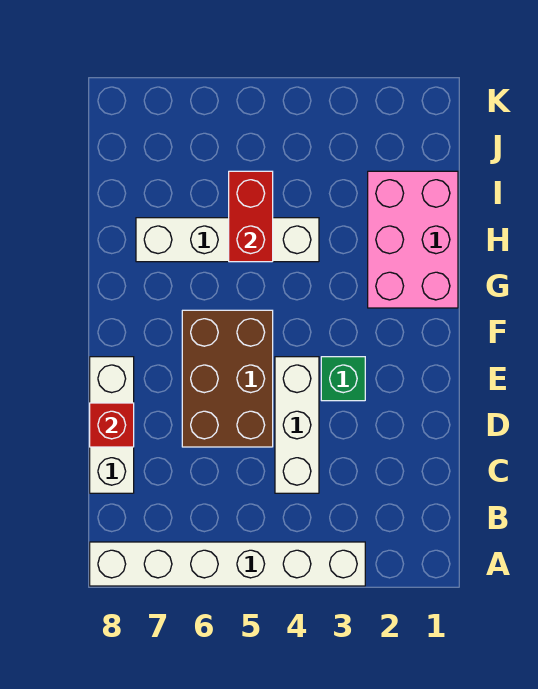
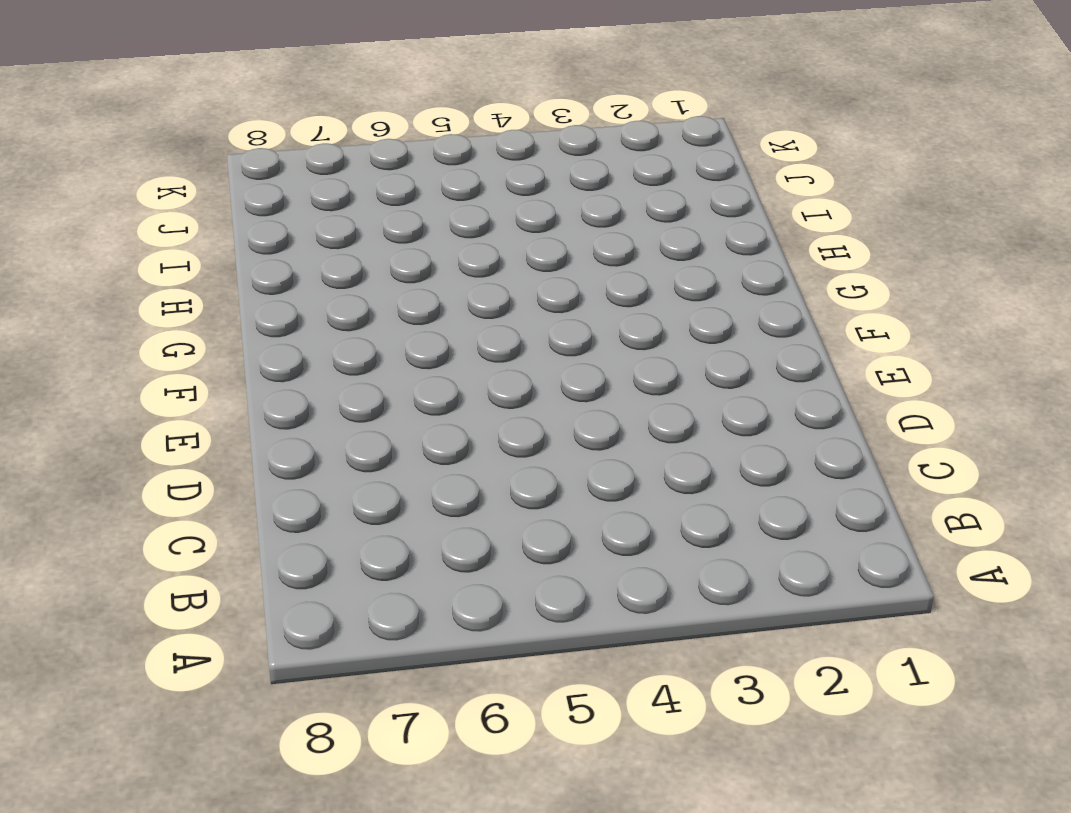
none -> white brick A3:A8 level 1
none -> white brick C4:E4 level 1

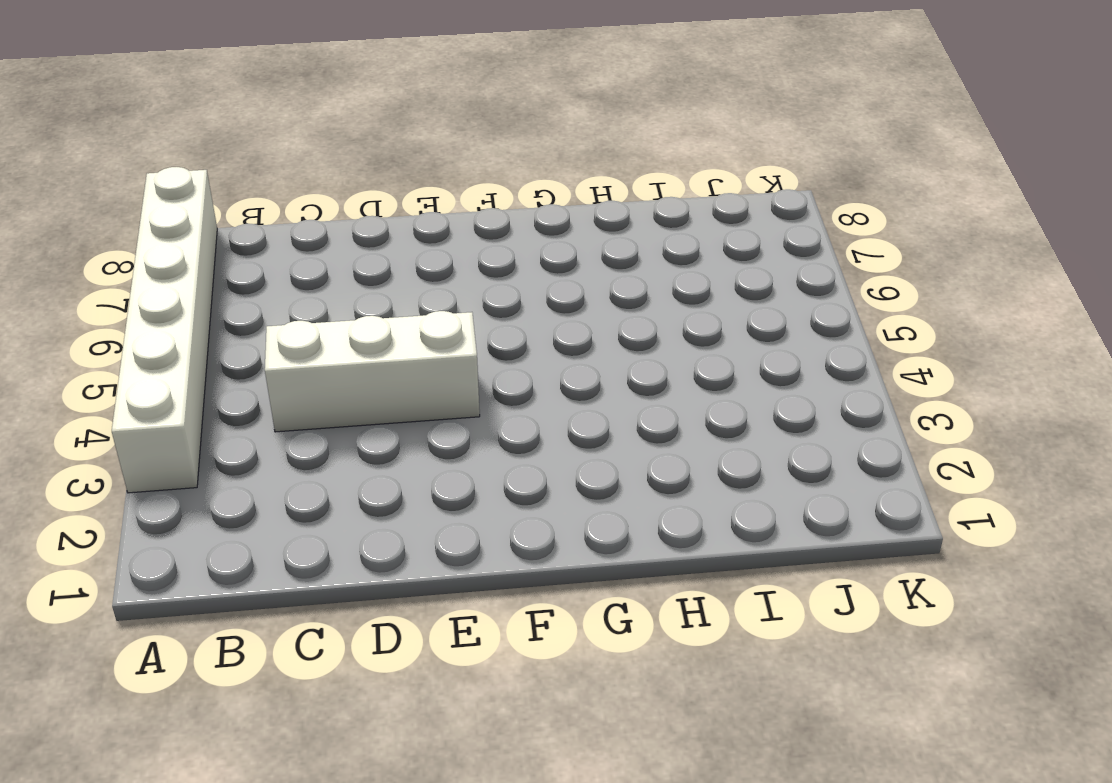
none -> white brick C8:E8 level 1
none -> brown brick D5:F6 level 1

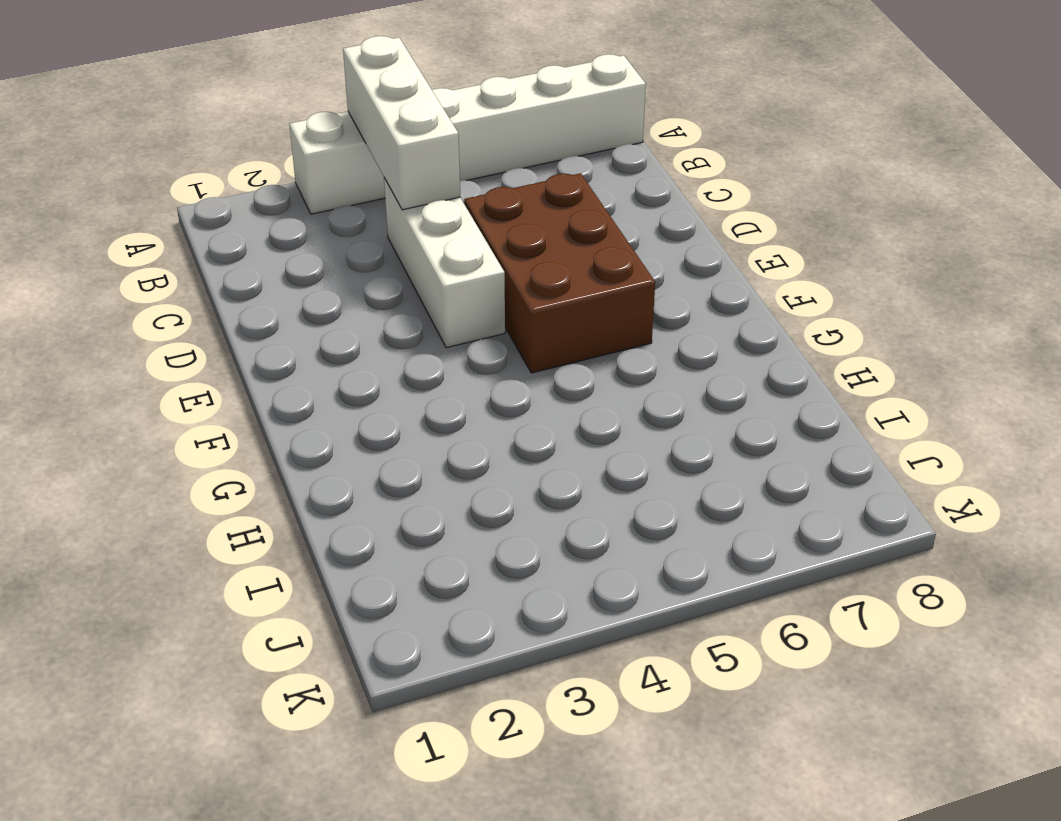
white brick A4:C4 level 2 -> white brick C8:E8 level 1
none -> green brick E3 level 1
none -> pink brick G1:I2 level 1

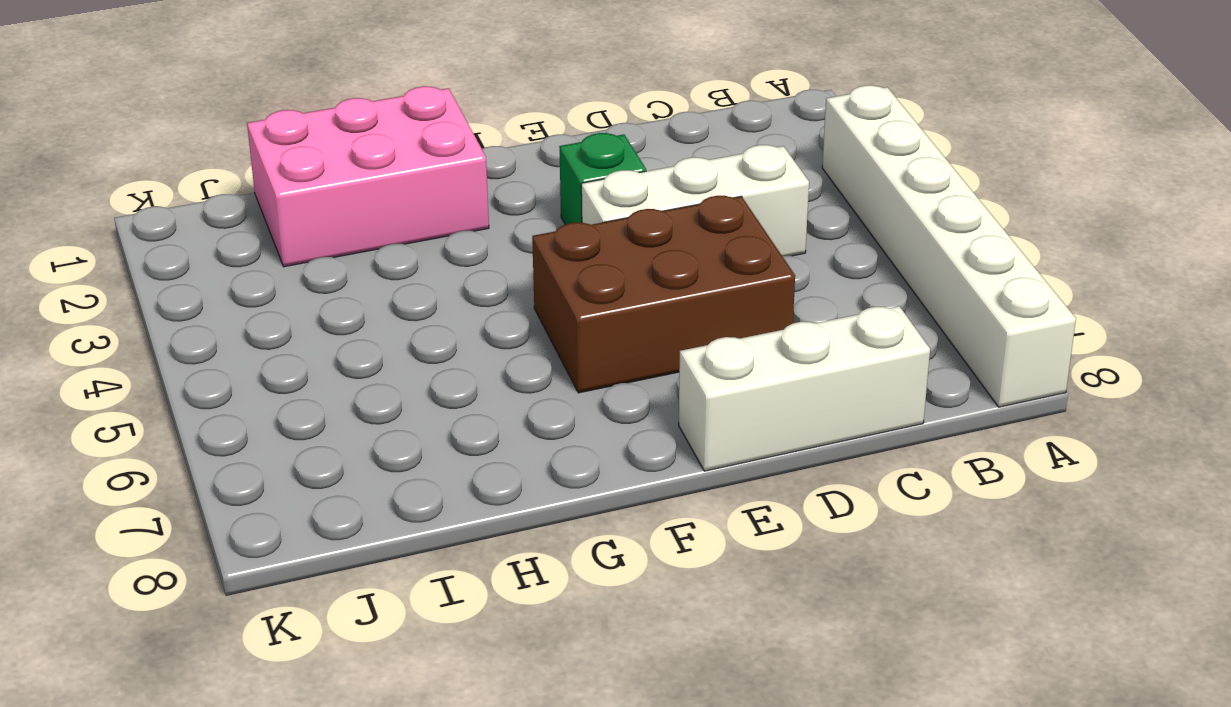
none -> white brick H4:H7 level 1
none -> red brick D8 level 2

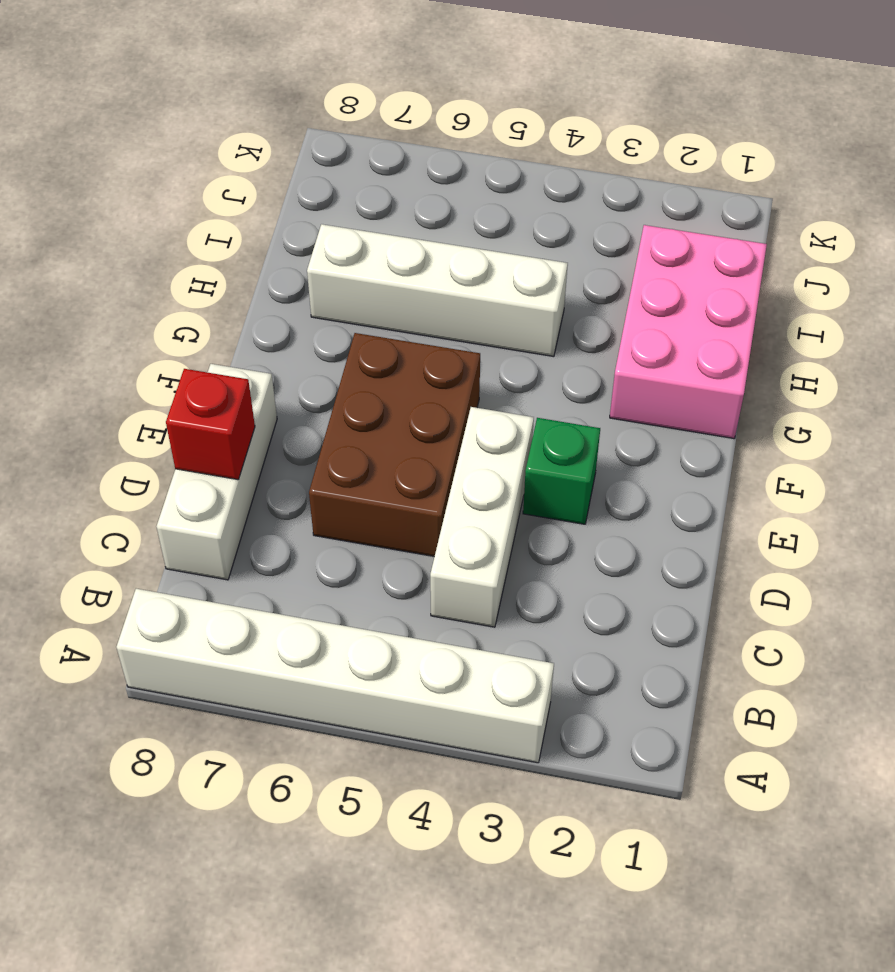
none -> red brick H5:I5 level 2

